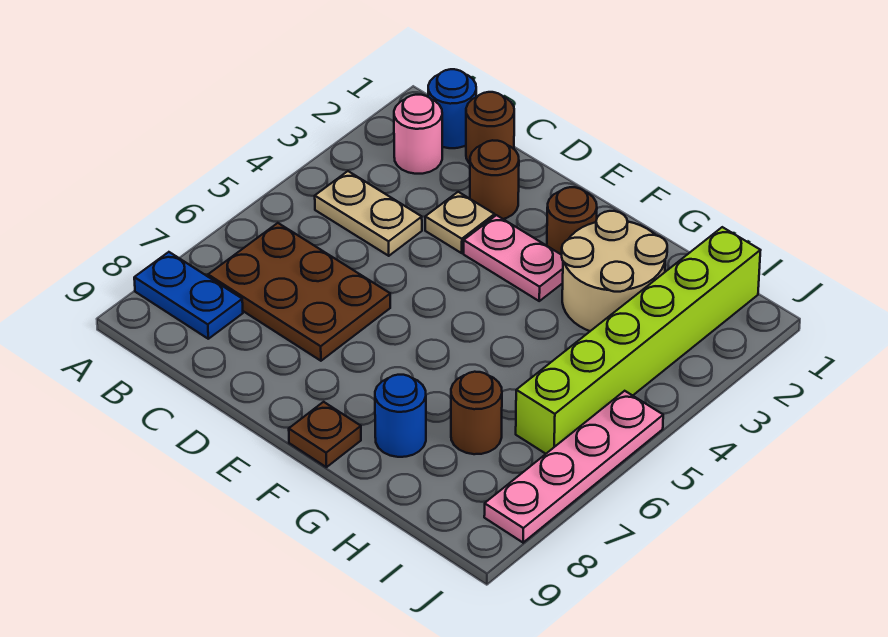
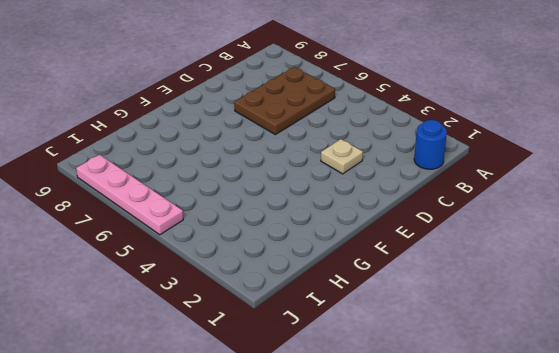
none -> blue plate A8:B8 level 1
none -> pink round brick B2 level 1
none -> tan plate B4:C4 level 1

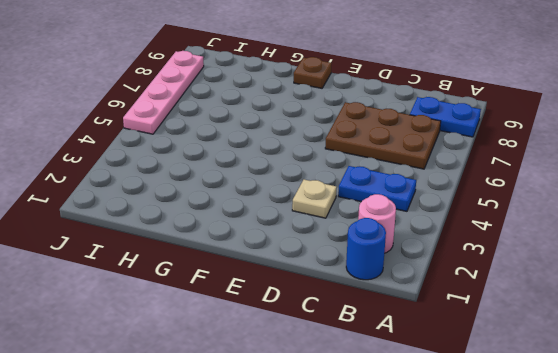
blue plate B4:C4 level 1 -> tan plate B4:C4 level 1
none -> brown round brick C1 level 1
none -> brown round brick D2 level 1
none -> pink plate E3:F3 level 1

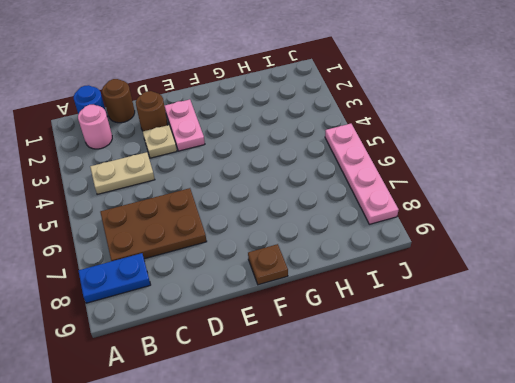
pink plate E2:E3 level 1 -> pink plate E3:F3 level 1
none -> brown round brick F2 level 1
none -> tan round brick G2:H3 level 1
none -> blue round brick G8 level 1

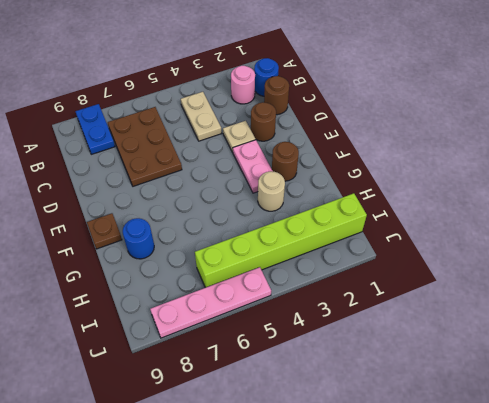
tan round brick G3 level 1 -> tan round brick G2:H3 level 1
none -> brown round brick H7 level 1

